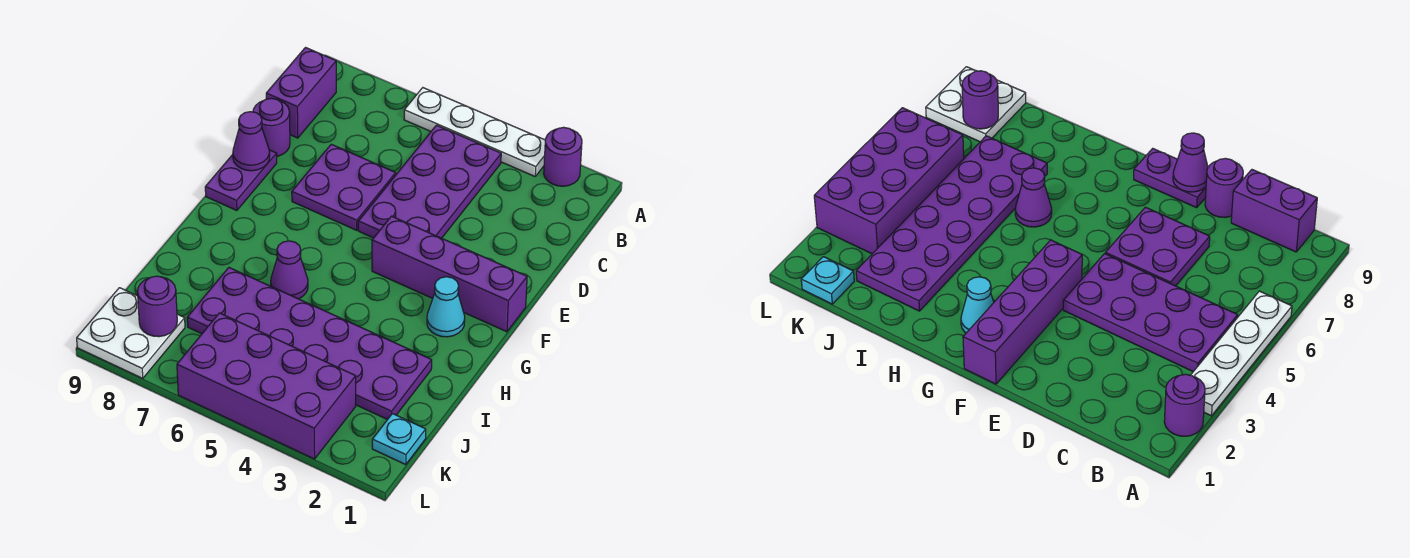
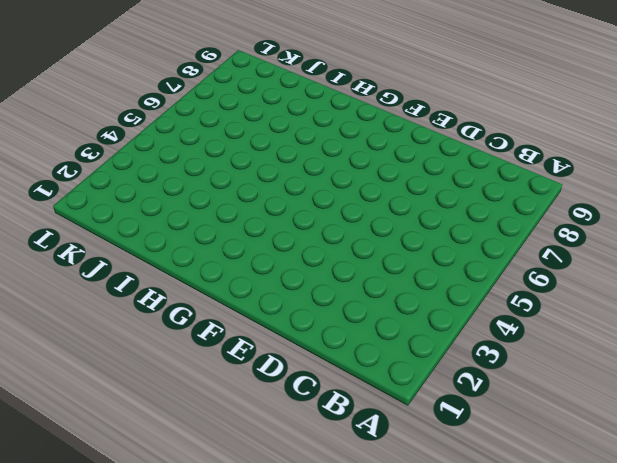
none -> purple round brick A2 level 1
none -> white plate A3:A6 level 1
none -> purple plate B4:E5 level 1

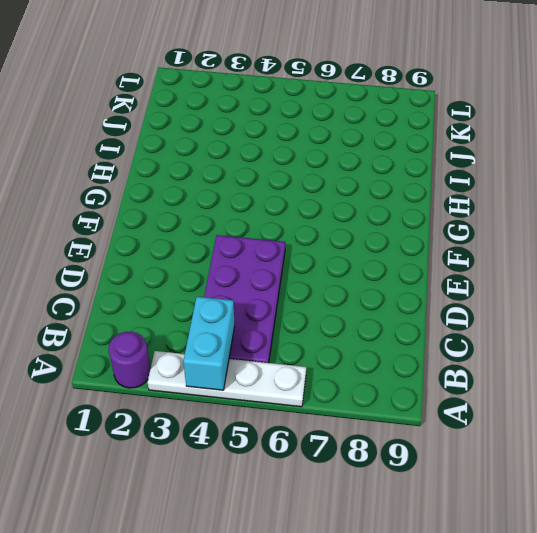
cyan brick A4:B4 level 2 -> none
none -> purple brick B9:C9 level 1
none -> purple plate D6:E7 level 1
none -> purple round brick D9 level 1

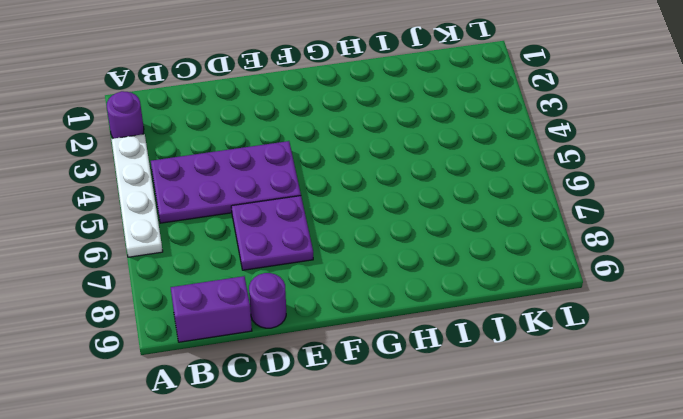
none -> purple plate E9:F9 level 1
none -> purple brick F1:F4 level 1
none -> cyan cone G2 level 1

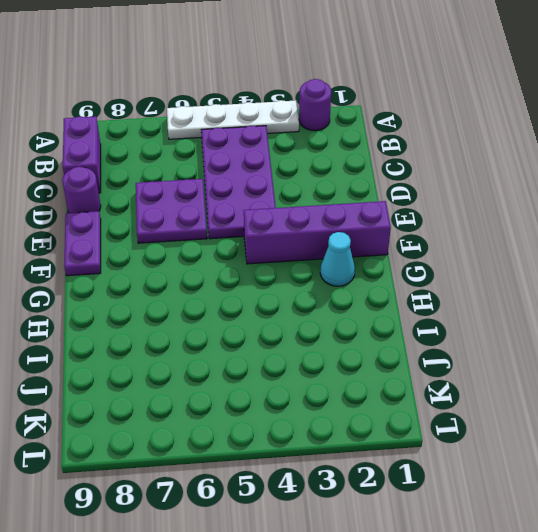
none -> purple cone H6 level 1
none -> purple plate I2:J7 level 1
none -> cyan plate K1 level 1

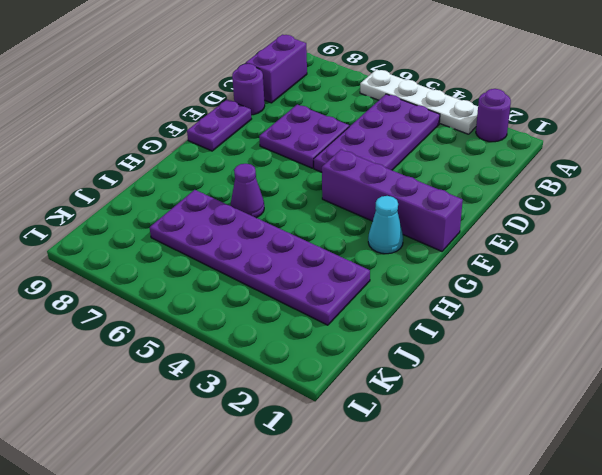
none -> cyan plate K1 level 1
none -> purple brick K3:L6 level 1
none -> white plate K8:L9 level 1

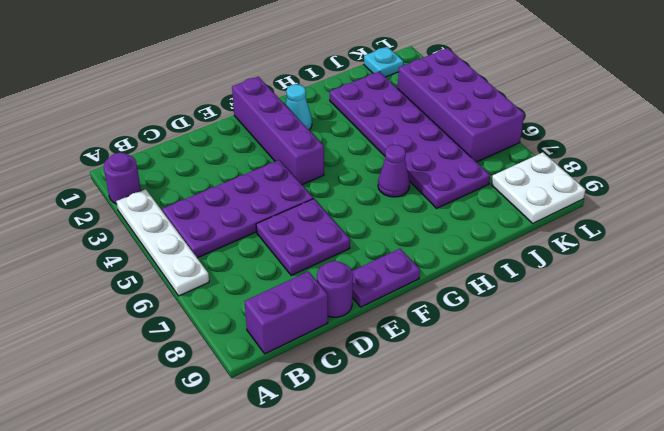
none -> purple cone E9 level 2
none -> purple round brick K8 level 2

